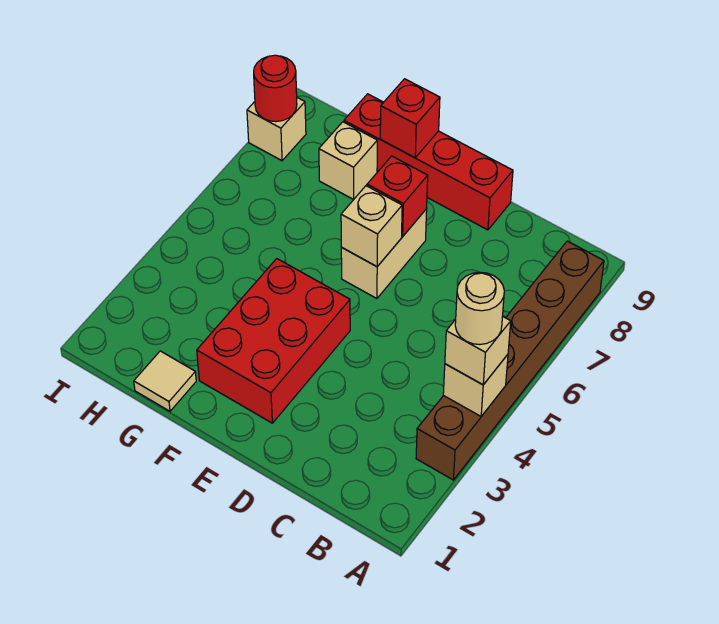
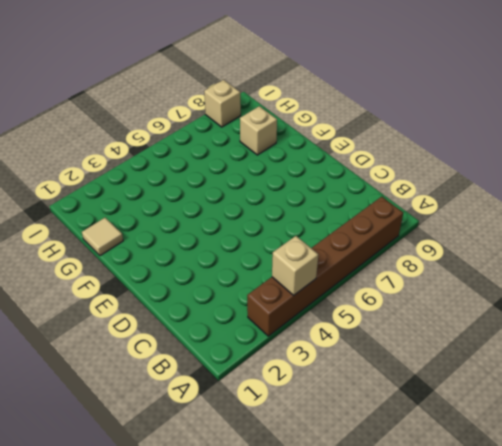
none -> red brick D9:G9 level 1
none -> red brick E2:F4 level 1
none -> tan brick E6:E7 level 1

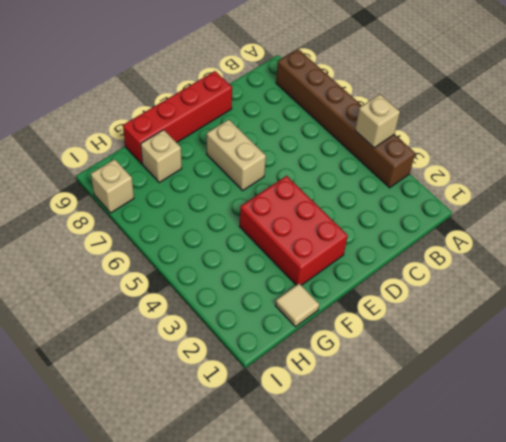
none -> tan brick E6 level 2
none -> red brick E7 level 2
none -> red brick F9 level 2

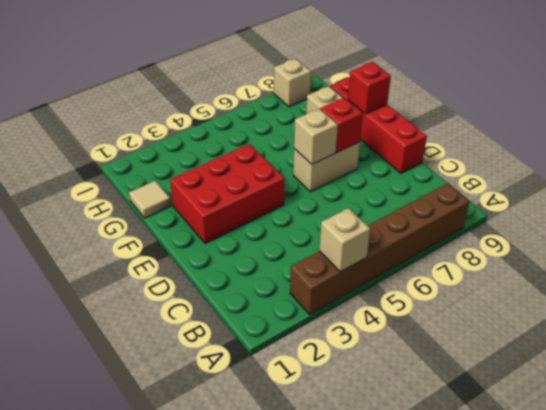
none -> red round brick I8 level 2
none -> tan brick A4 level 3
none -> tan round brick A4 level 4

